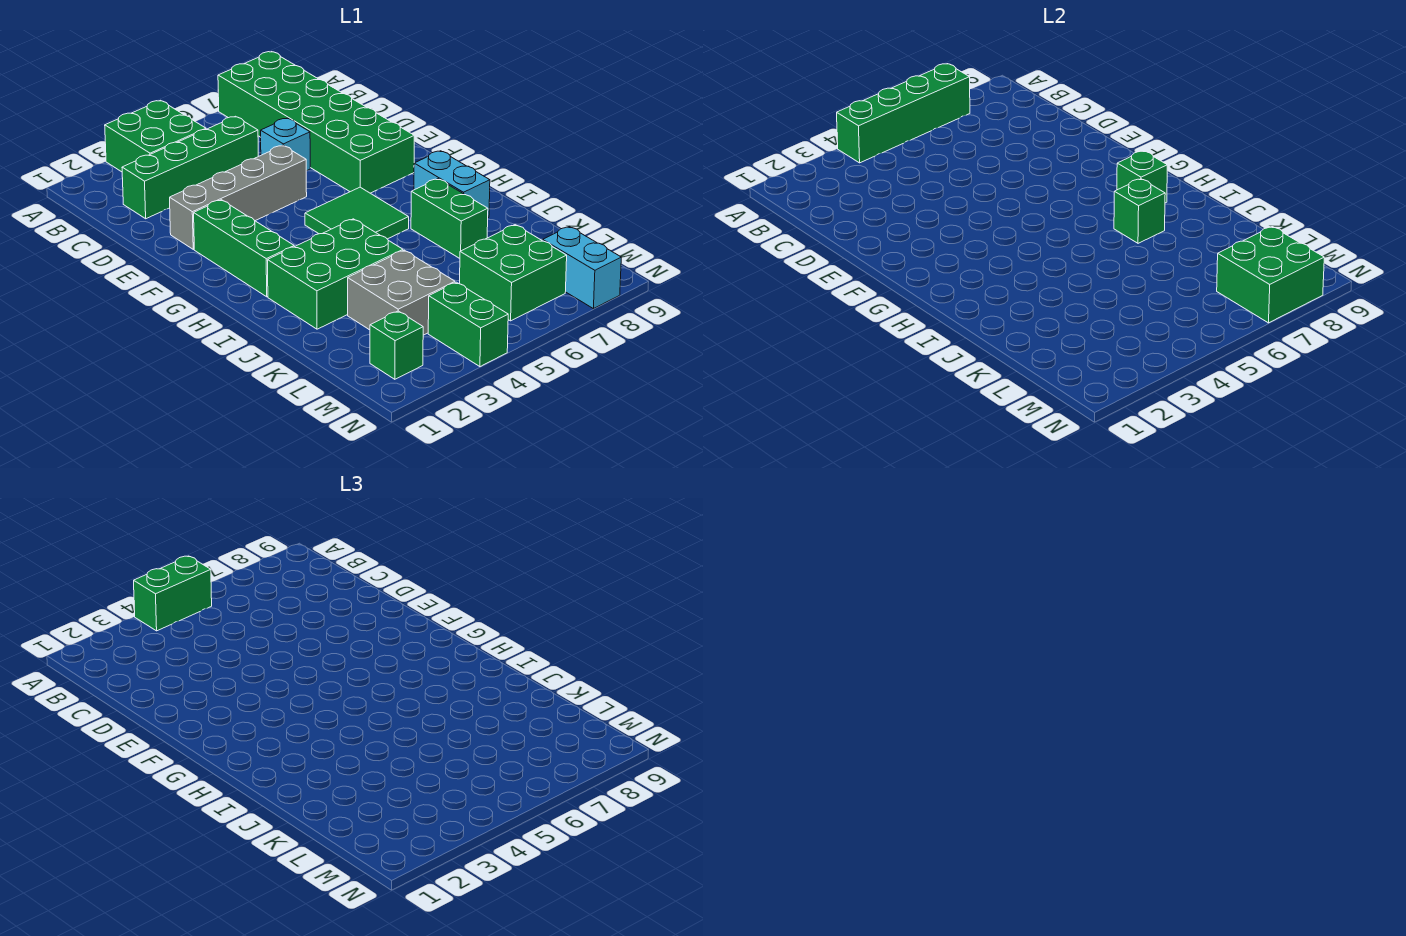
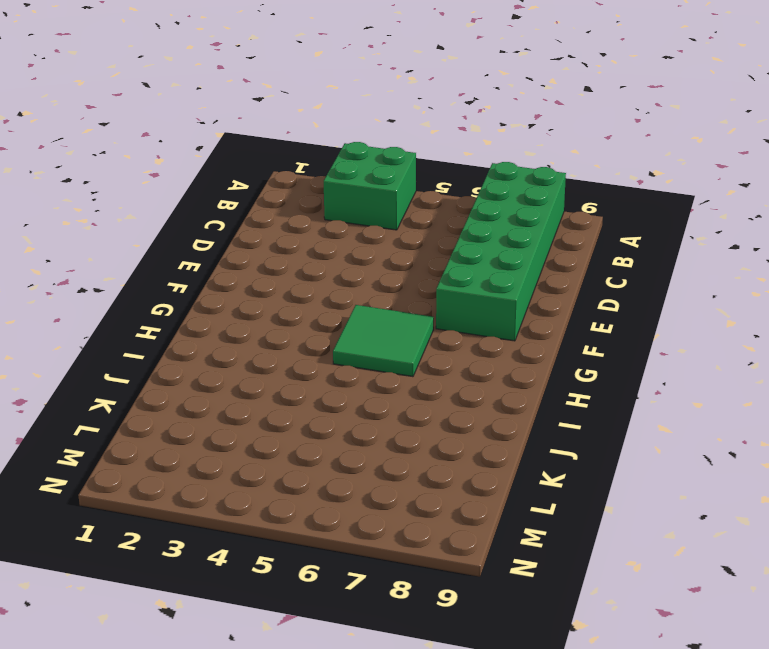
none -> green brick C2:C5 level 1
none -> cyan brick D6 level 1
none -> grey brick E2:E5 level 1

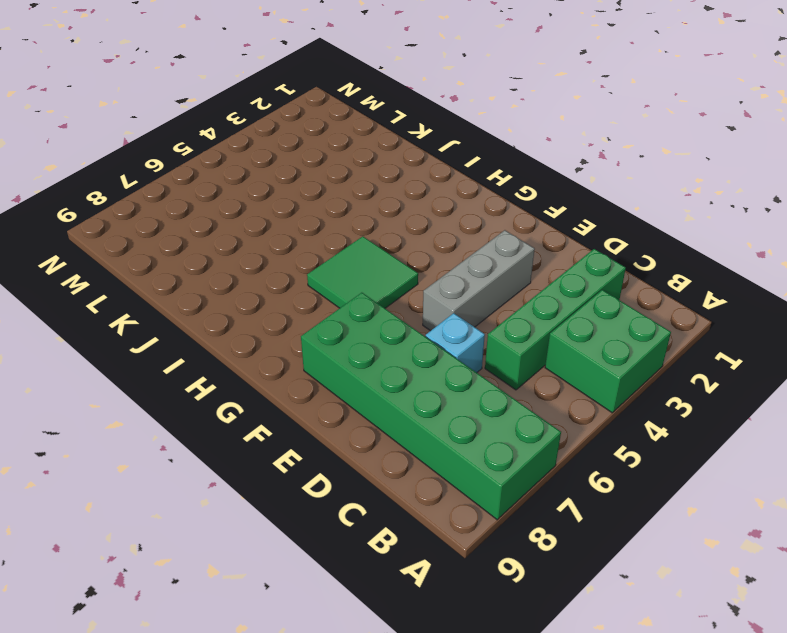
grey brick E3:E5 level 1 -> grey brick E2:E5 level 1
none -> green brick F2:H2 level 1
none -> cyan brick H8:I8 level 1
none -> green brick I2:J4 level 1

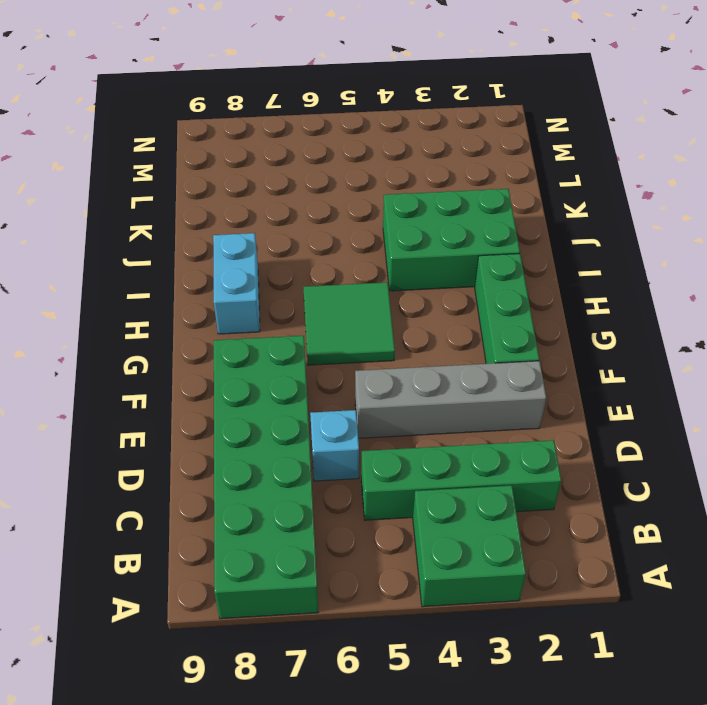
none -> green brick I7:J7 level 1
none -> grey brick K3:L4 level 1
none -> green brick L6:M7 level 1

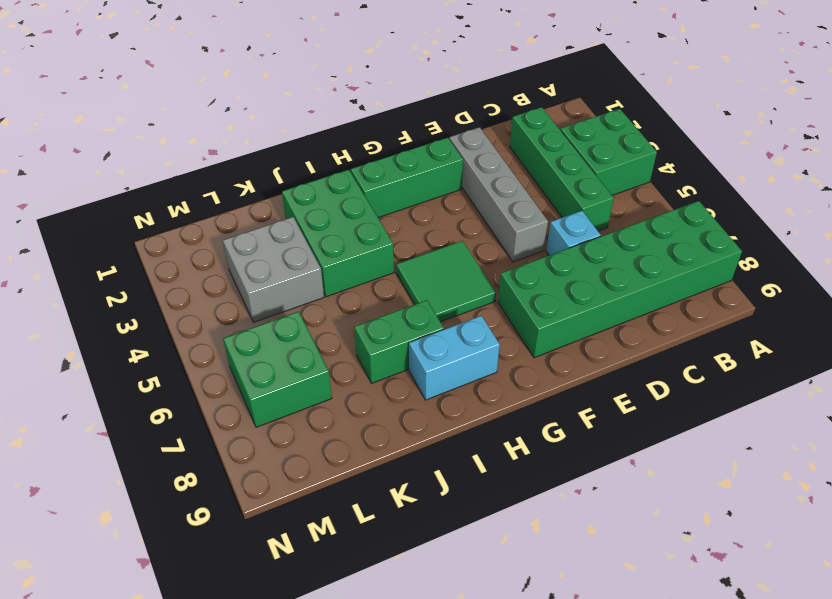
none -> green brick M2 level 1
none -> green brick M4:N4 level 1
none -> cyan brick M8:N8 level 1

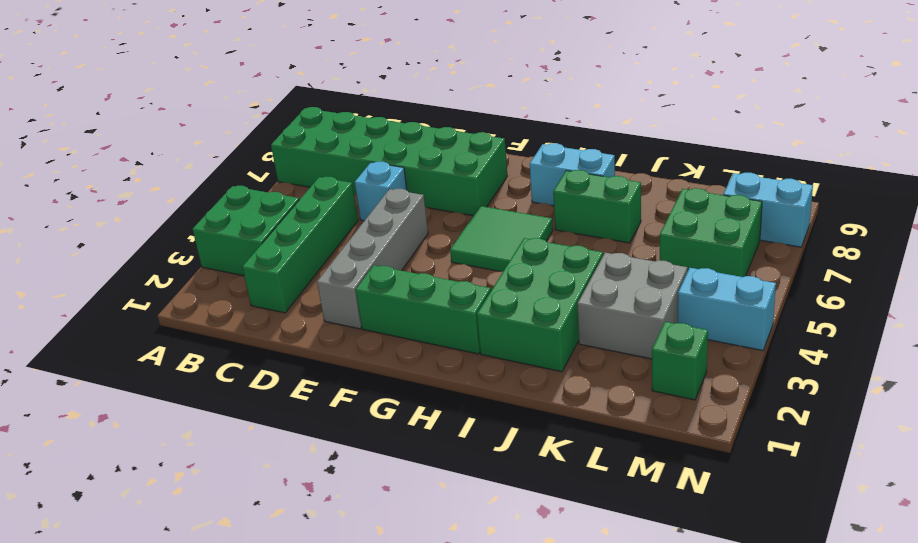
cyan brick M4:N4 level 1 -> green brick M4:N4 level 1
none -> green brick A4:A7 level 2
none -> green brick H8 level 2
none -> green brick I7 level 2

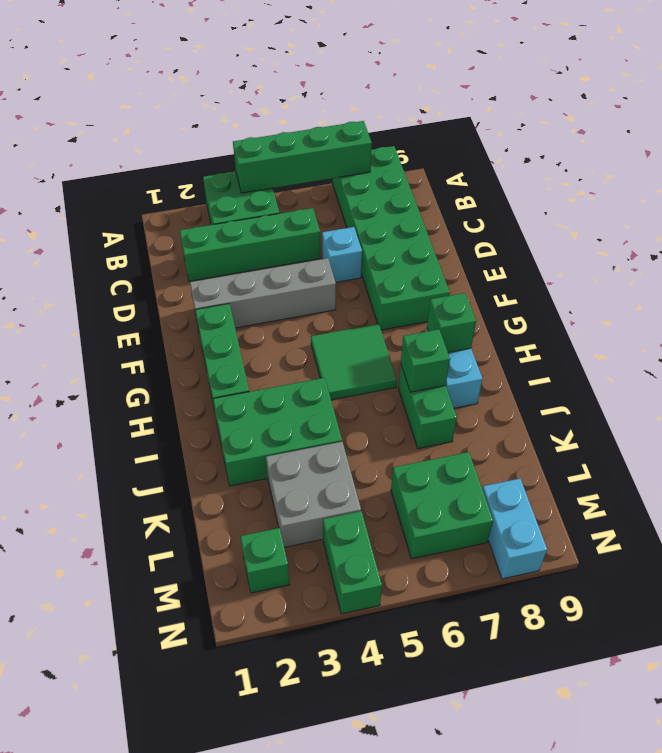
none -> green brick M7:N8 level 2
none -> green brick A4:A5 level 3

